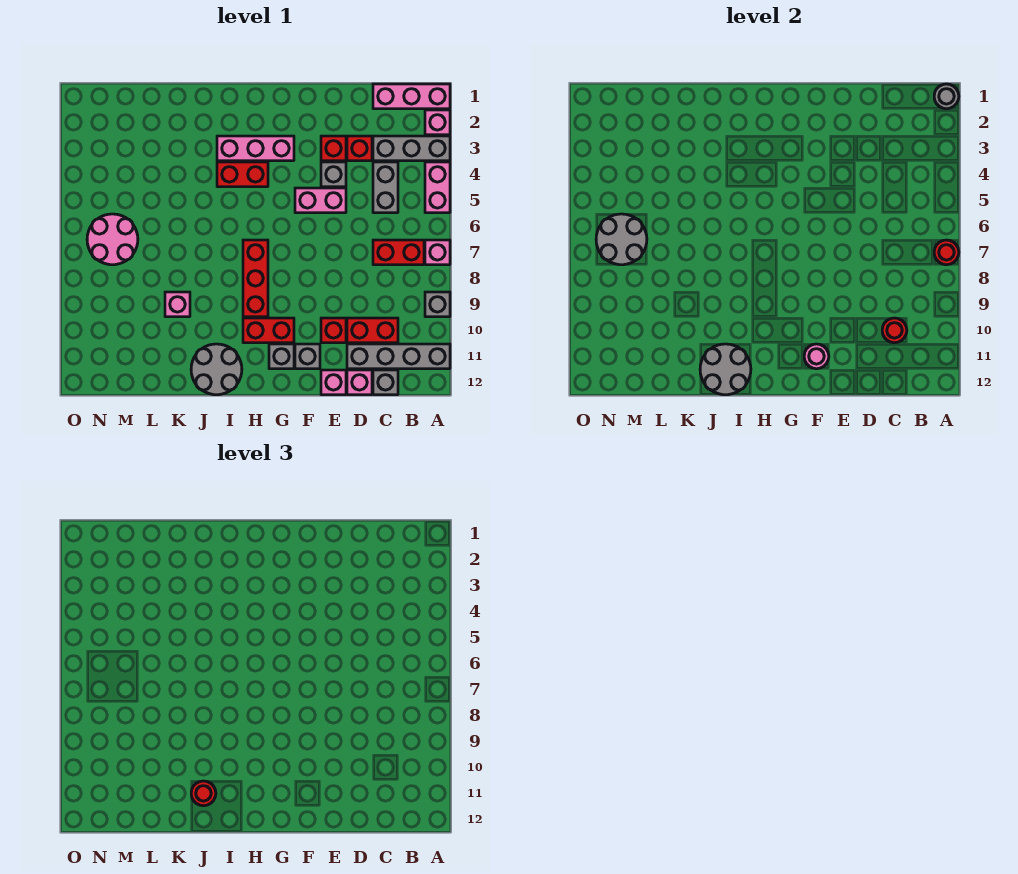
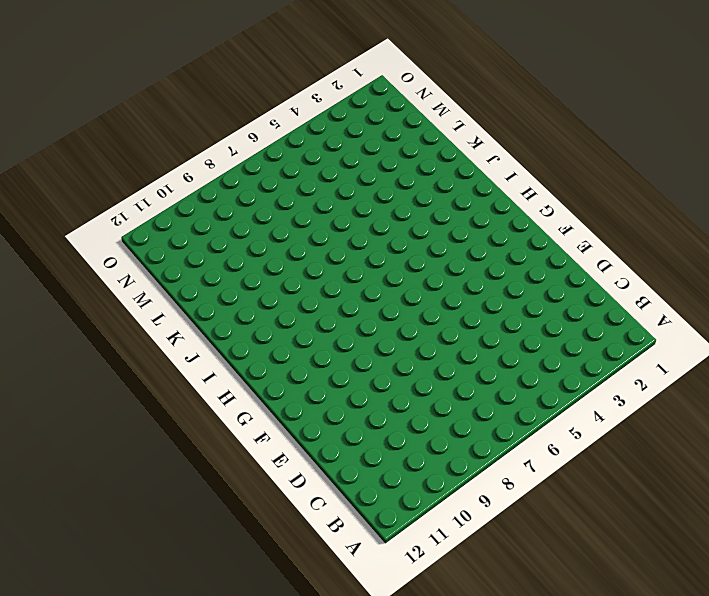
none -> pink brick A1:C1 level 1
none -> pink brick A2 level 1
none -> grey brick A3:C3 level 1
none -> pink brick A4:A5 level 1

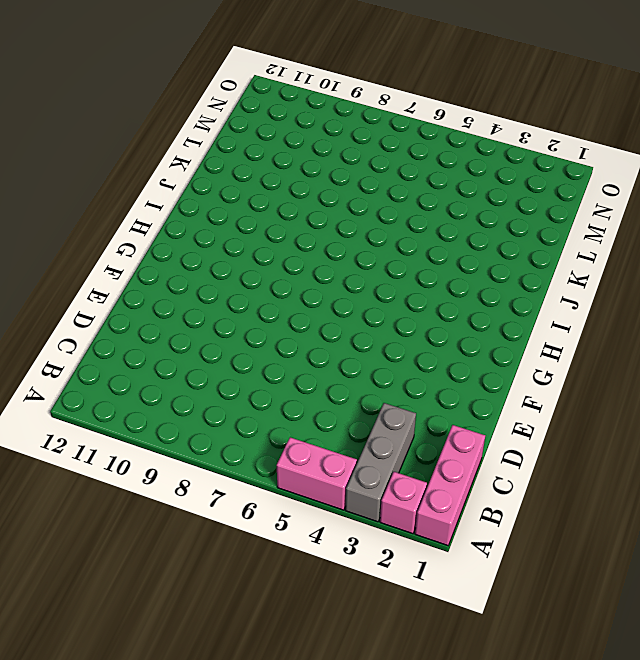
none -> pink brick A7 level 1
none -> grey brick A9 level 1
none -> grey brick A11:D11 level 1
none -> red brick B7:C7 level 1

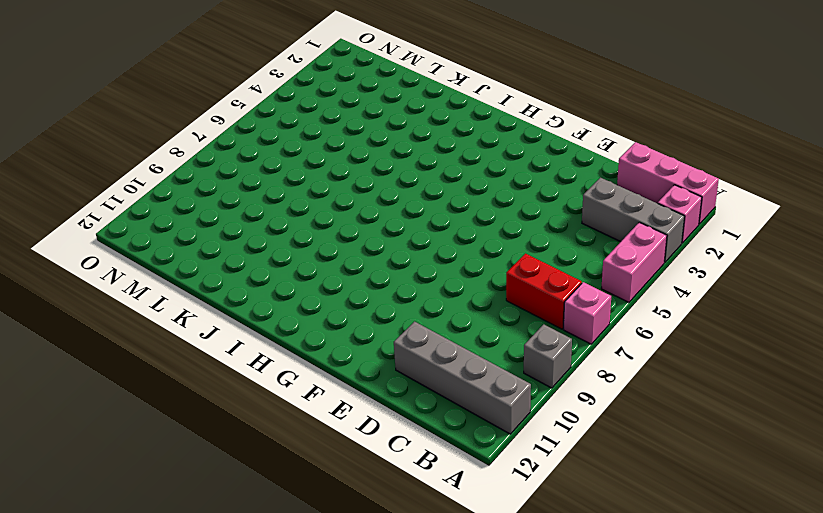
none -> grey brick C4:C5 level 1
none -> red brick C10:D10 level 1
none -> grey brick C12 level 1
none -> red brick D3 level 1

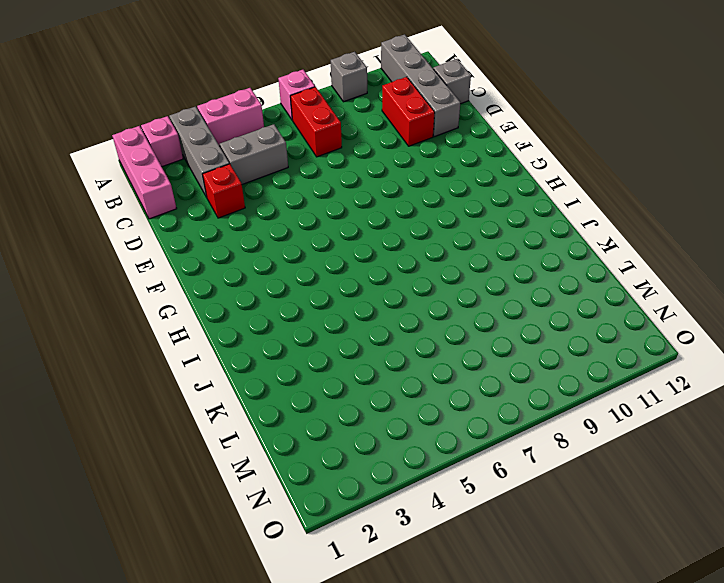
none -> pink brick D12 level 1
none -> red brick E3 level 1
none -> grey brick E4 level 1
none -> pink brick E5:F5 level 1

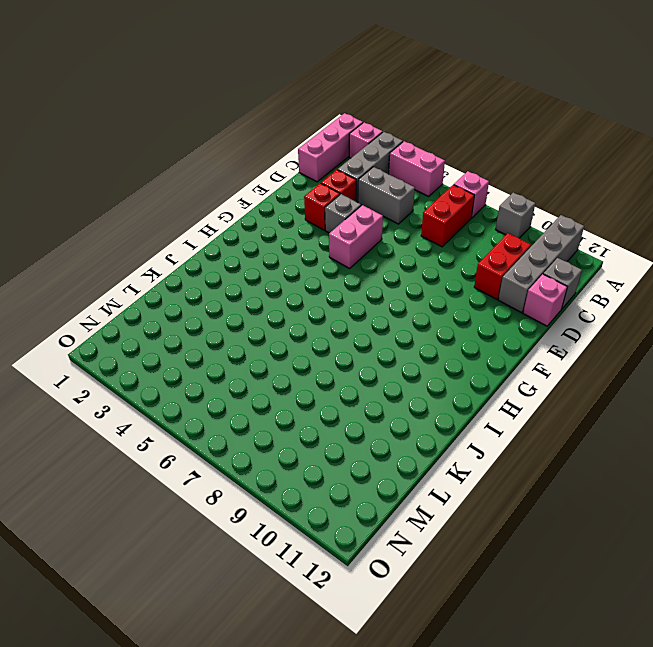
none -> red brick E10 level 1
none -> pink brick E12 level 1
none -> grey brick F11 level 1
none -> pink brick G3:I3 level 1

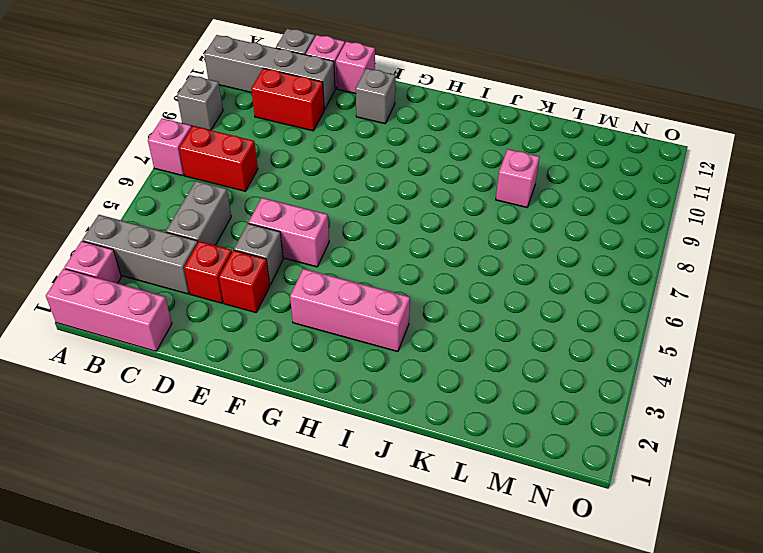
none -> pink brick A4:A5 level 1
none -> red brick E10 level 1
none -> red brick G10:H10 level 1
none -> grey brick G11 level 1

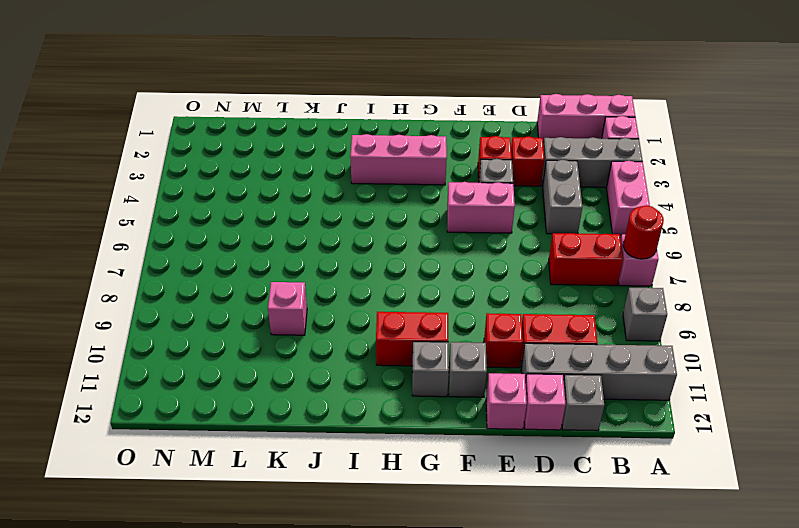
none -> red brick H4:I4 level 1
none -> red brick H7:H9 level 1
none -> grey round brick I11:J12 level 1
none -> pink round brick M6:N7 level 1

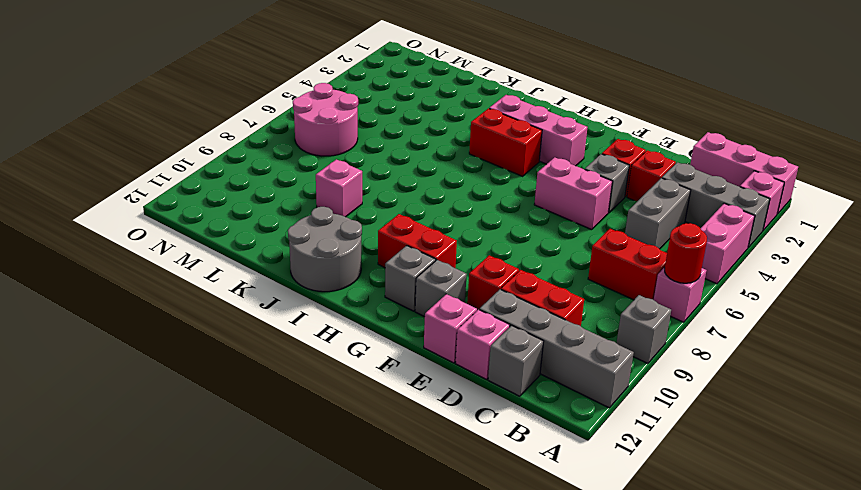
none -> red brick H7:H9 level 1
none -> grey round brick A1 level 2
none -> red round brick C10 level 2
none -> pink round brick F11 level 2

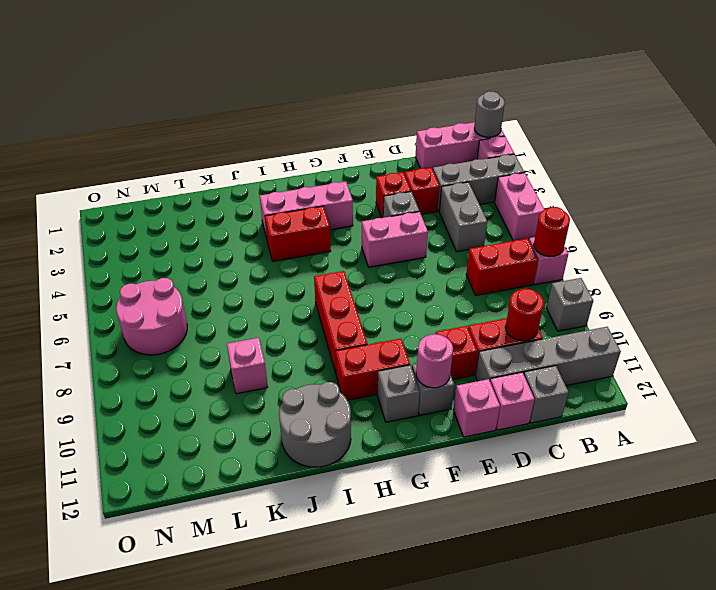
none -> grey round brick I11:J12 level 2
none -> grey round brick M6:N7 level 2
none -> red round brick J11 level 3

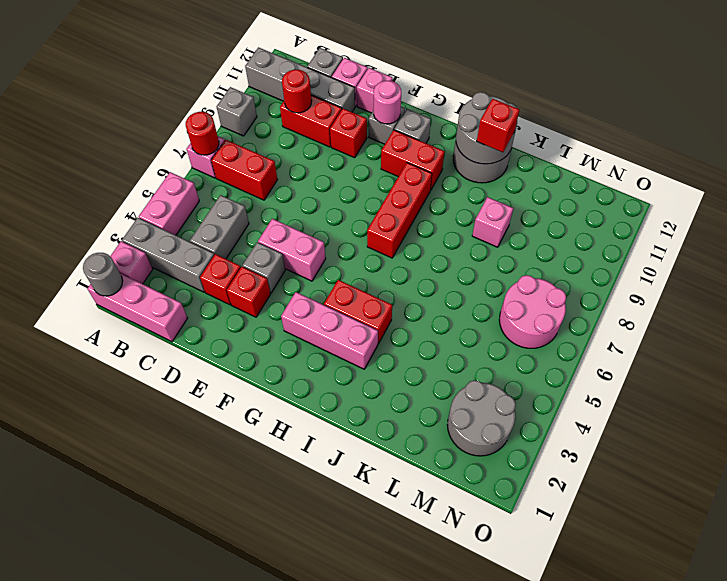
red brick J11 level 3 -> red round brick J11 level 3
grey round brick M2:N3 level 1 -> grey round brick M6:N7 level 2

